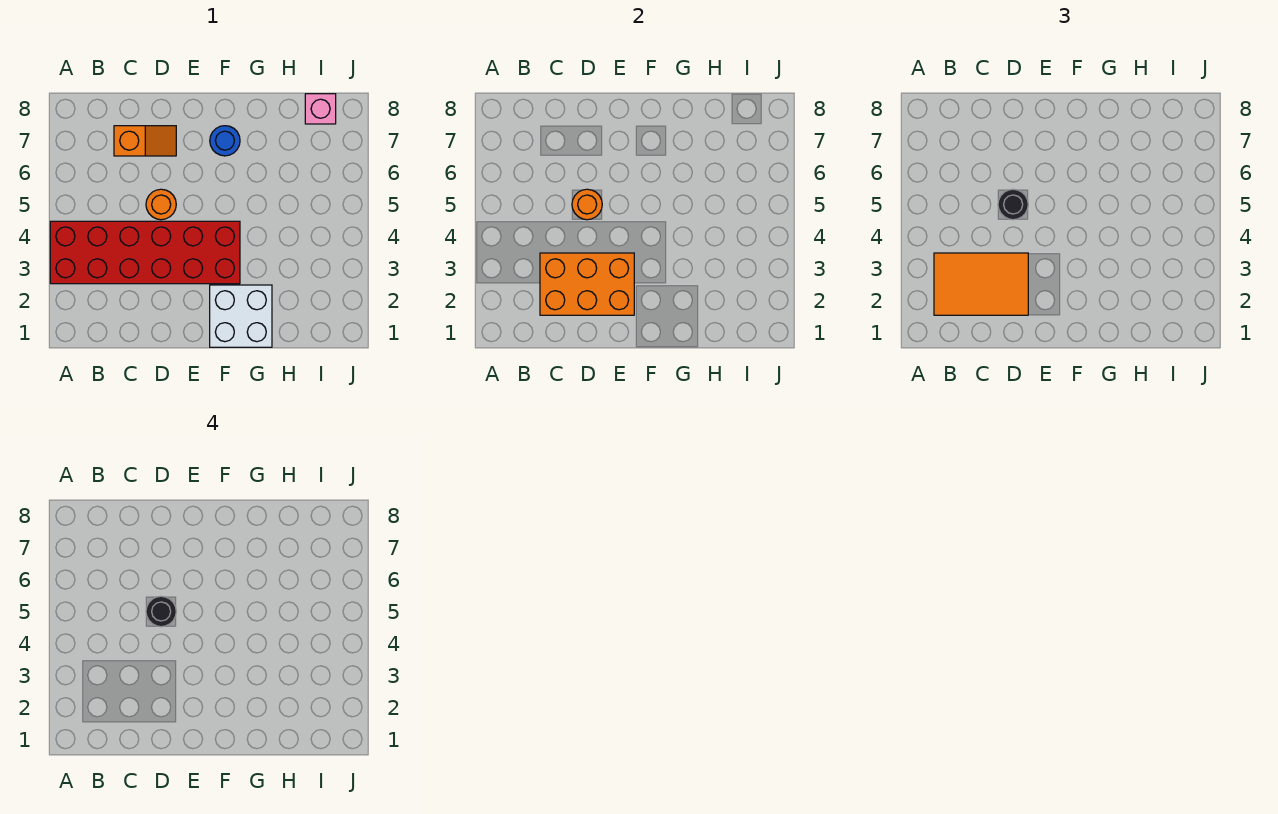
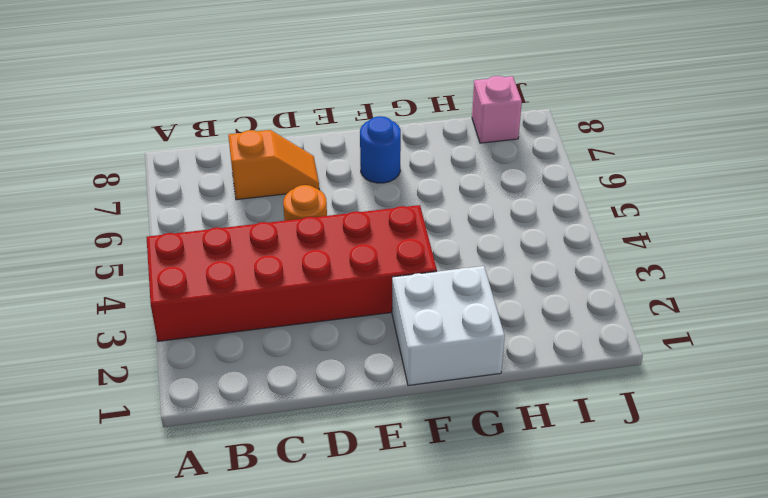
none -> orange brick C2:E3 level 2
none -> orange round brick D5 level 2

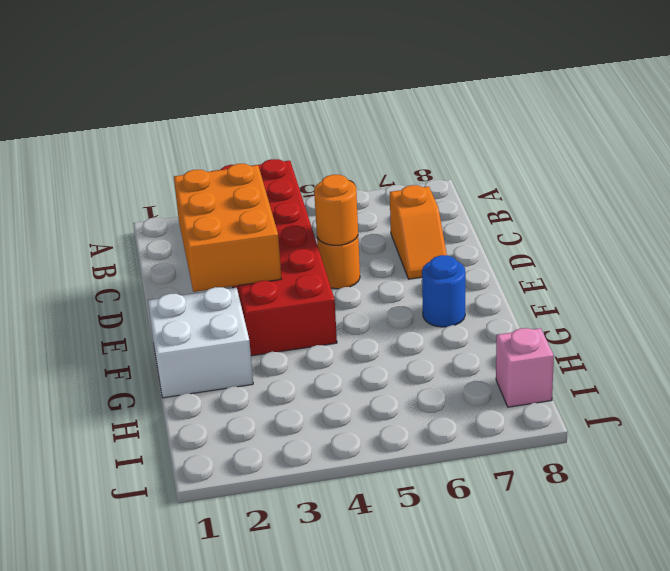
none -> orange tile B2:D3 level 3
none -> black round brick D5 level 3

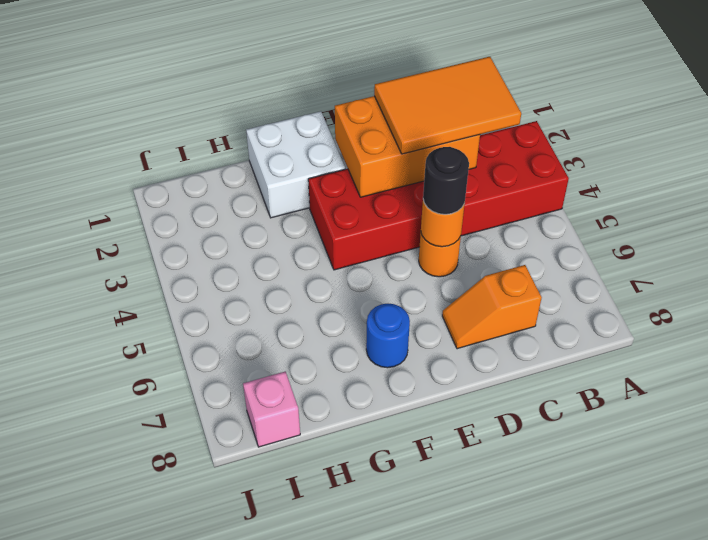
none -> black round brick D5 level 4

